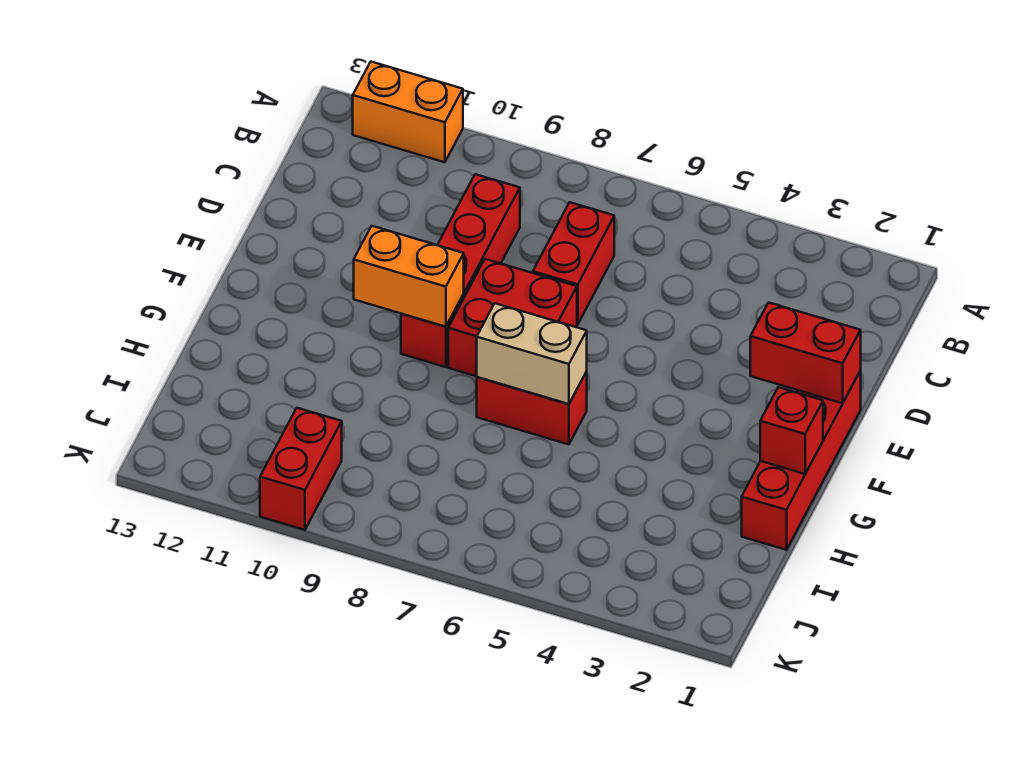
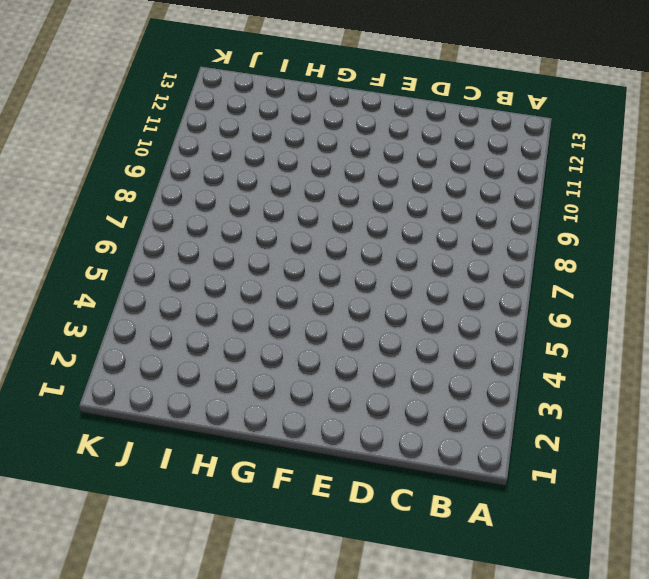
none -> orange brick A11:A12 level 1
none -> red brick C7:D7 level 1

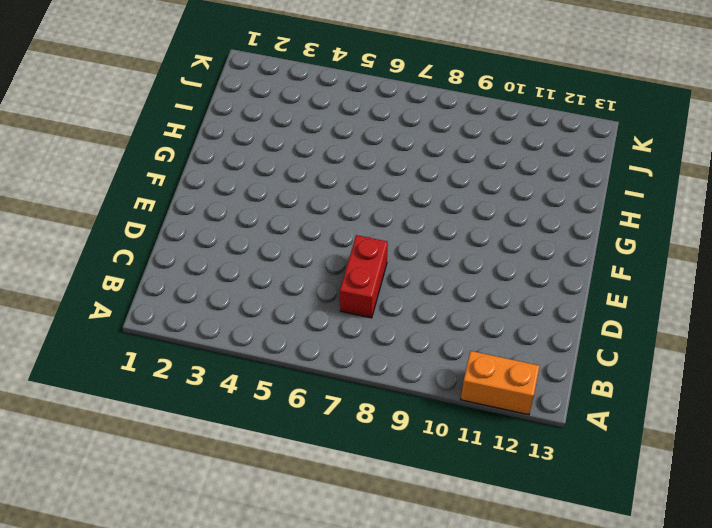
none -> red brick C9:F9 level 1
none -> red brick E1:H1 level 1

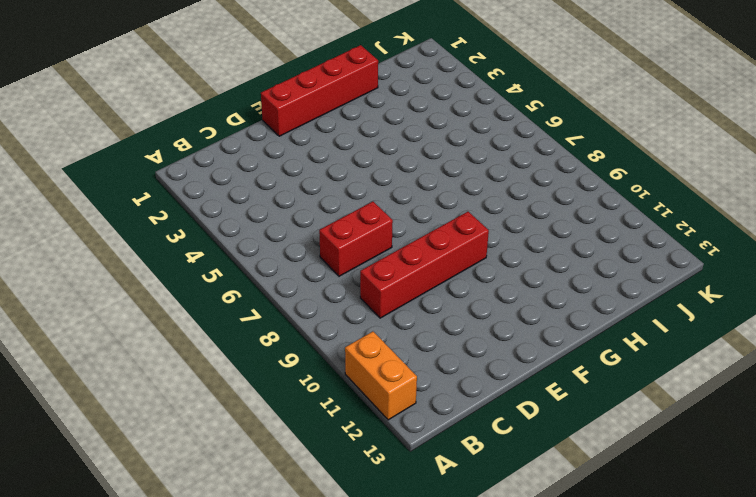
none -> red brick E7:F8 level 1
none -> red brick G6:G7 level 1

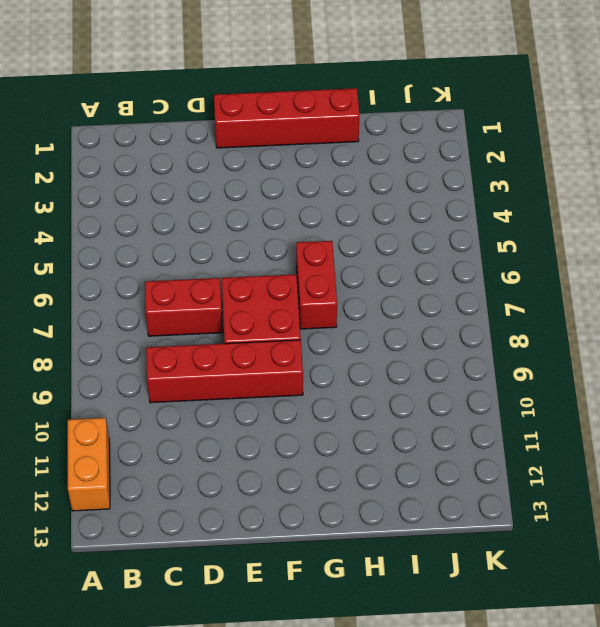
none -> red brick J10:K10 level 1
none -> red brick E1:E2 level 2

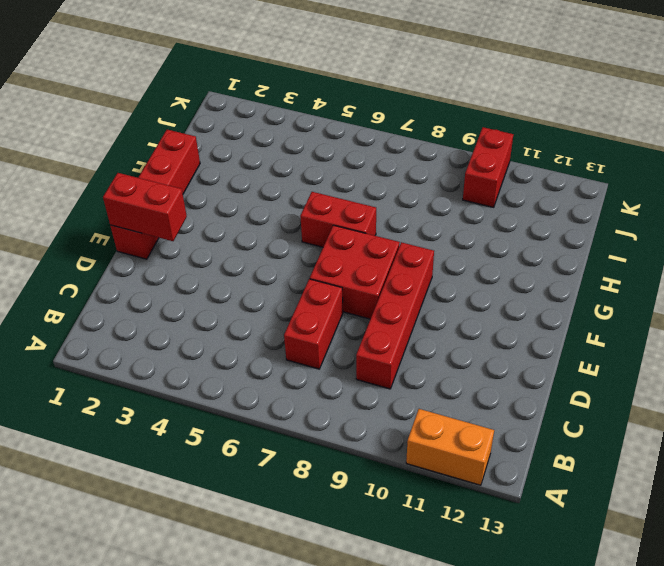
none -> orange brick F9:F10 level 2
none -> red brick G1 level 2

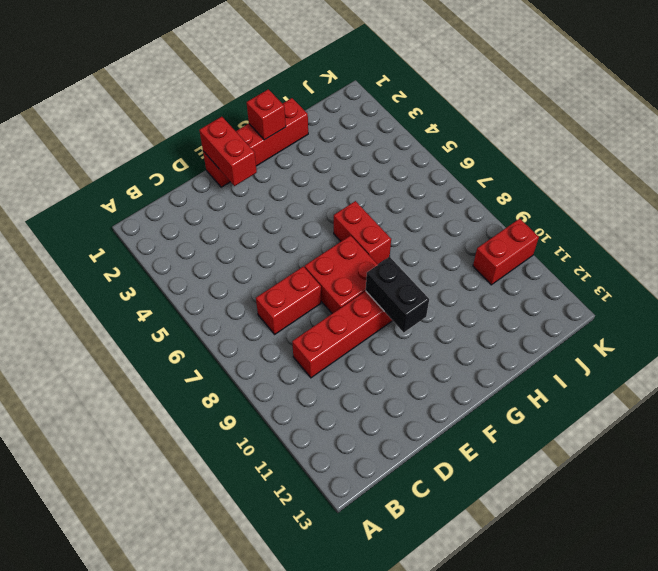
black brick F9:F10 level 2 -> orange brick F9:F10 level 2
none -> orange brick A11:A12 level 1
none -> tan brick G6:G7 level 2

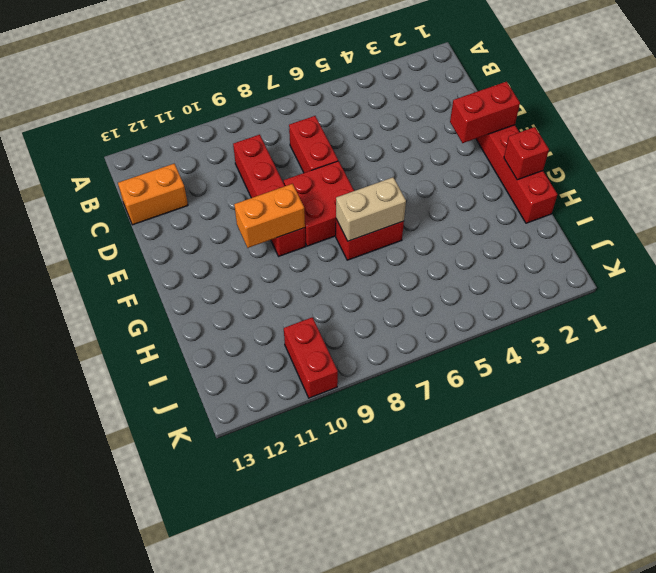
orange brick C12:C13 level 1 -> orange brick A11:A12 level 1

